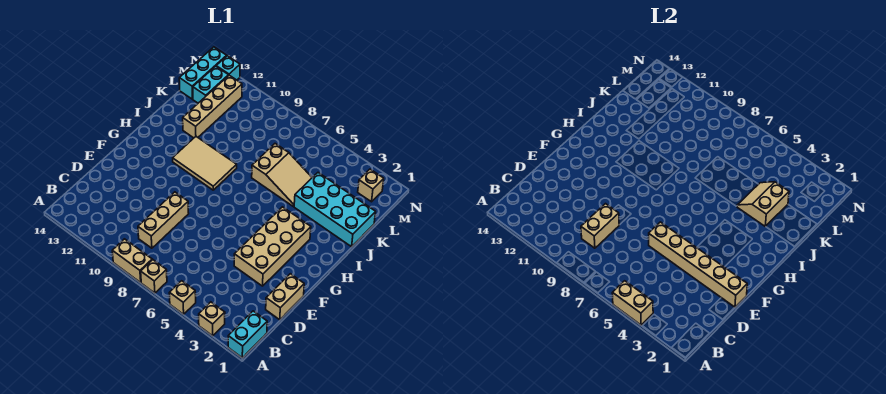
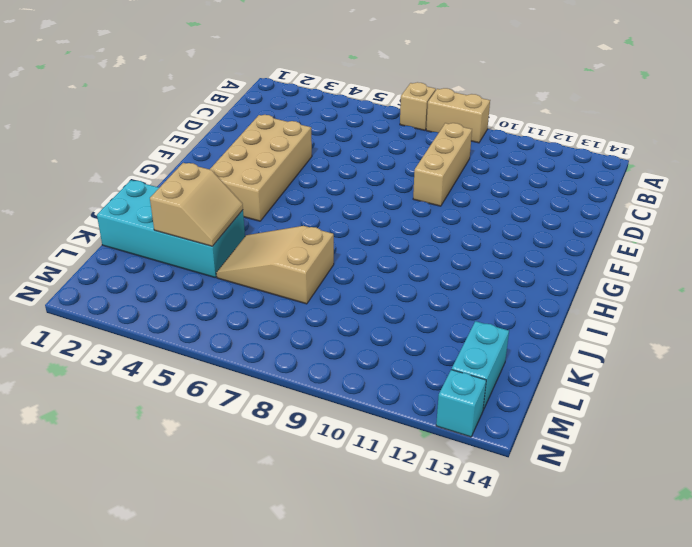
none -> cyan brick A1:B1 level 1
none -> tan brick A3 level 1
none -> tan brick A5 level 1

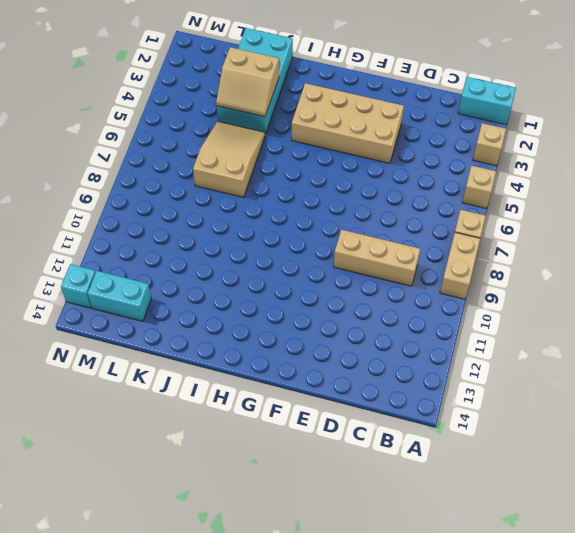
none -> tan brick D1:E1 level 1
none -> tan tile H9:I11 level 1
none -> tan brick J12:M12 level 1

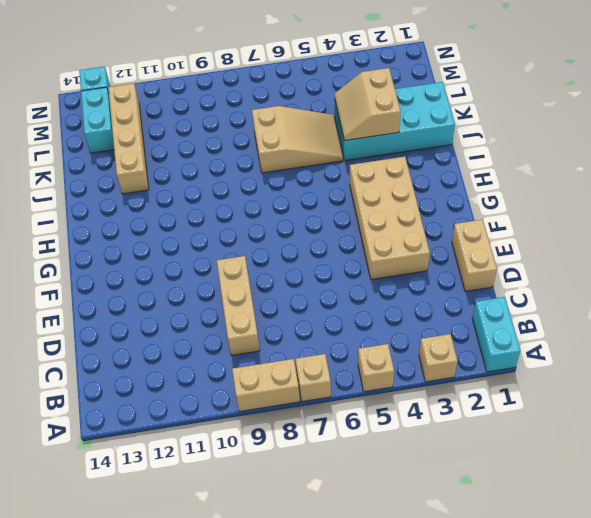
none -> tan tile H9:I11 level 1
none -> cyan brick L14:N14 level 1
none -> tan brick M2 level 1

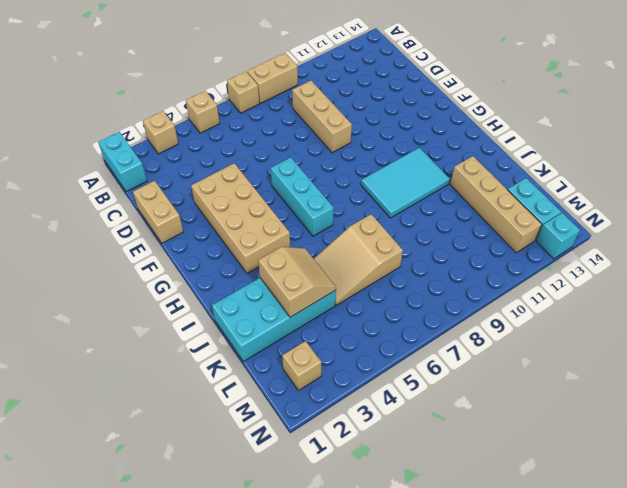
cyan brick F6:H6 level 1 -> cyan brick L14:N14 level 1
cyan tile H9:I11 level 1 -> tan tile H9:I11 level 1
none -> tan brick A4:A5 level 2
none -> tan brick C9:D9 level 2
none -> tan brick E1:E6 level 2

